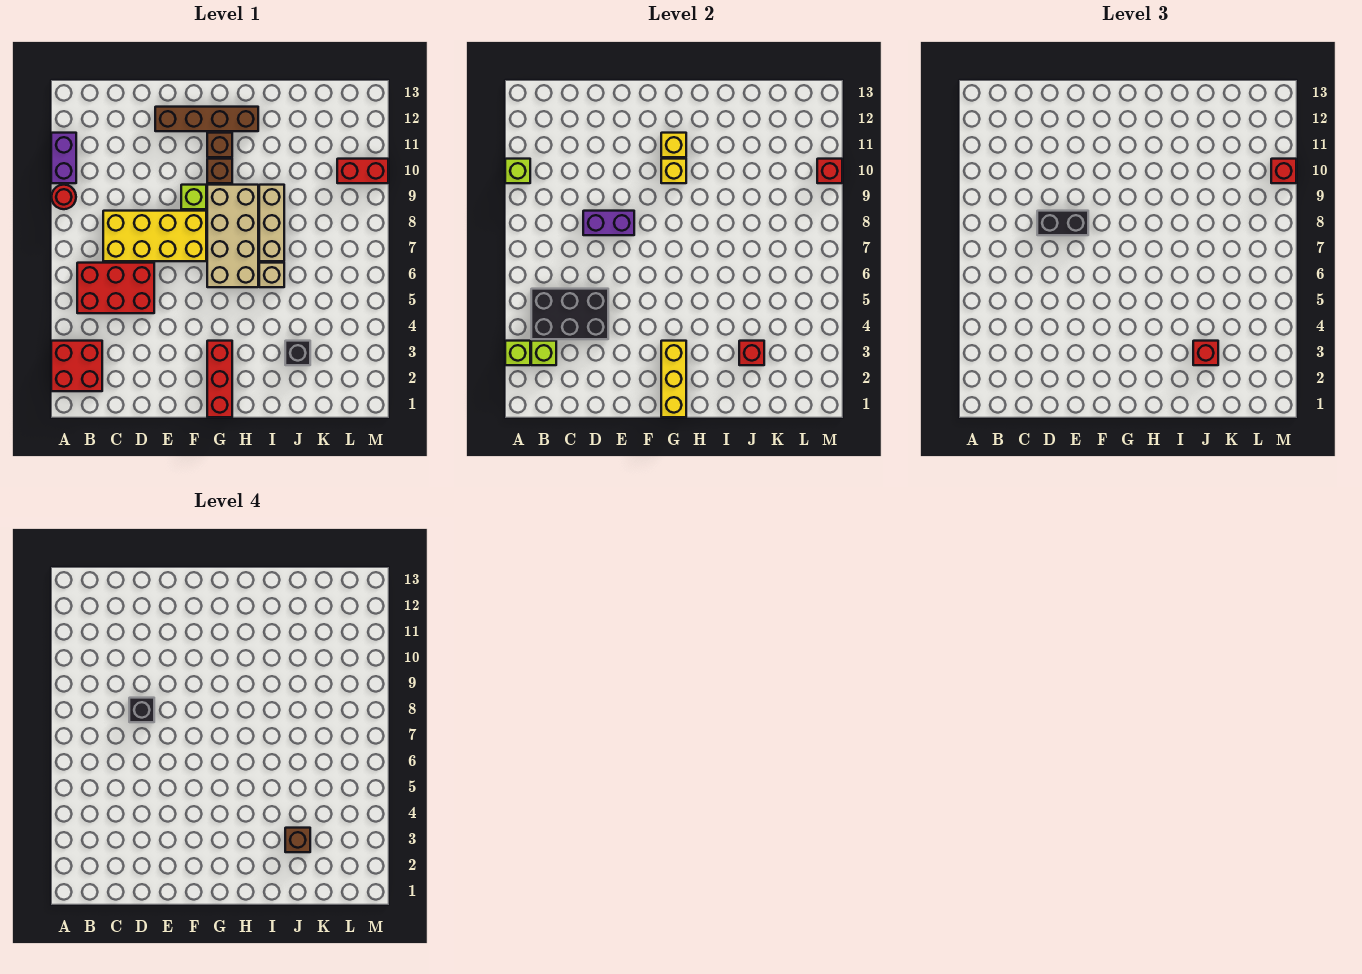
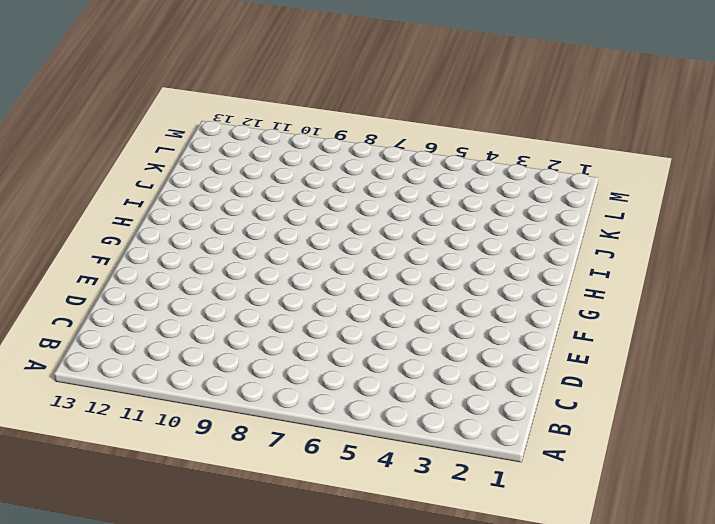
none -> red brick A2:B3 level 1
none -> red round brick A9 level 1
none -> purple brick A10:A11 level 1
none -> red brick B5:D6 level 1

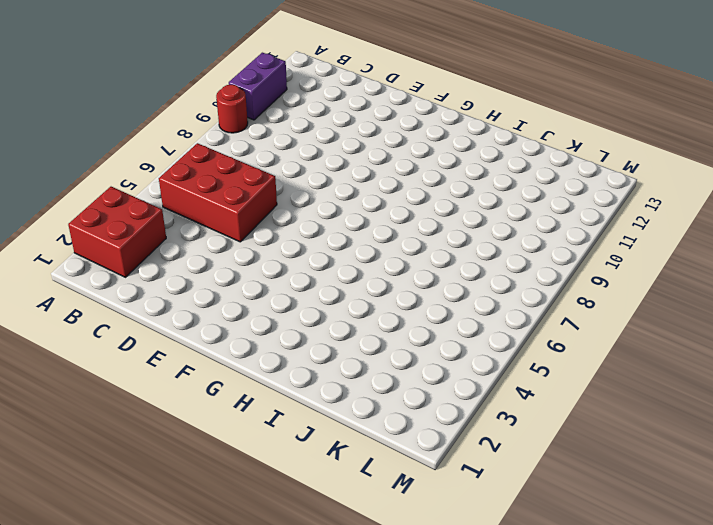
none -> yellow brick C7:F8 level 1
none -> brown brick E12:H12 level 1
none -> lime brick F9 level 1
none -> red brick G1:G3 level 1

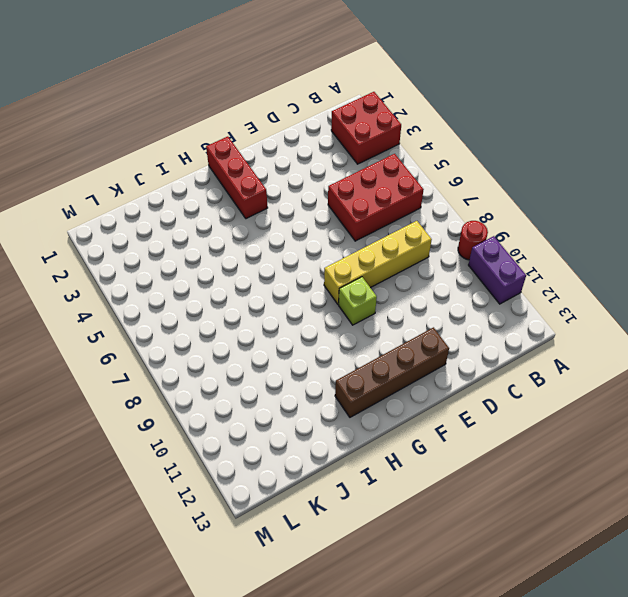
yellow brick C8:F8 level 1 -> yellow brick C7:F8 level 1
none -> tan brick G6:H9 level 1
none -> brown brick G10 level 1
none -> brown brick G11 level 1
none -> tan brick I6 level 1

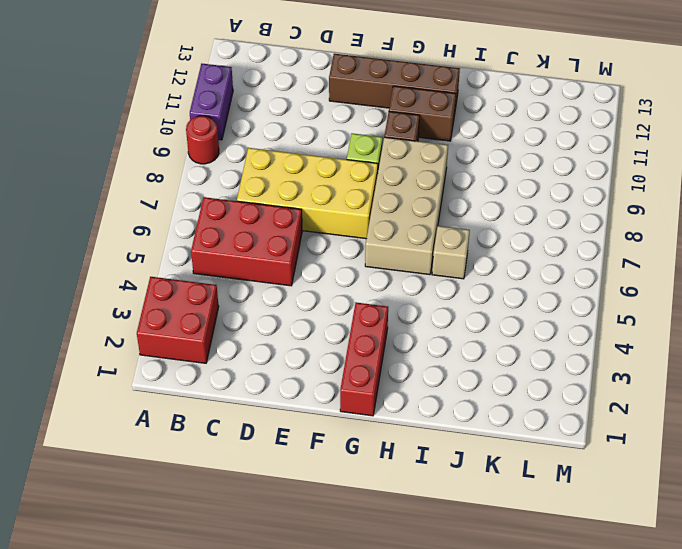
brown brick G11:H11 level 1 -> brown brick G11 level 1
none -> tan brick I7:I9 level 1
none -> black brick J3 level 1
none -> red brick L10:M10 level 1
none -> lime brick A3 level 2

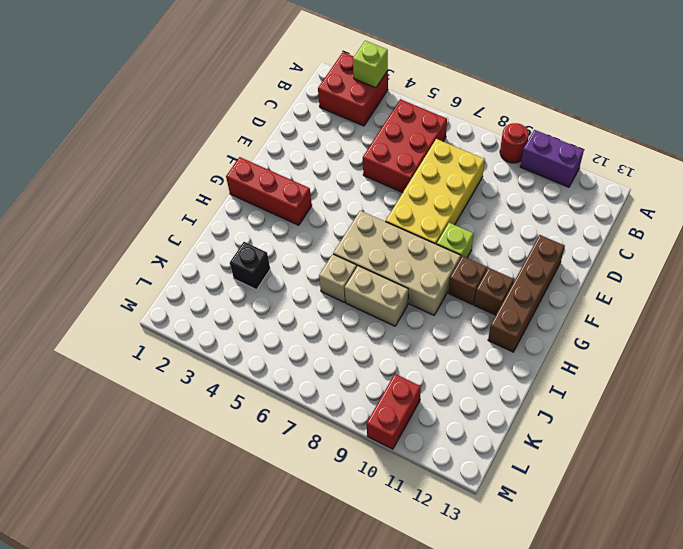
tan brick I7:I8 level 1 -> tan brick I7:I9 level 1
none -> lime brick A10 level 2
none -> lime brick B3 level 2
none -> black brick B4:D5 level 2
none -> purple brick D8:E8 level 2

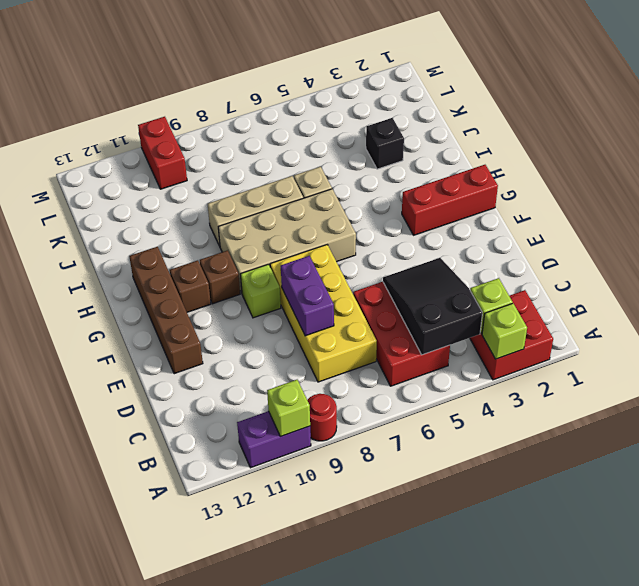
black slope B4:D5 level 2 top B -> black brick B4:D5 level 2
none -> yellow brick G1:G3 level 2
none -> yellow brick G10 level 2
none -> yellow brick G11 level 2
none -> red brick J3 level 2

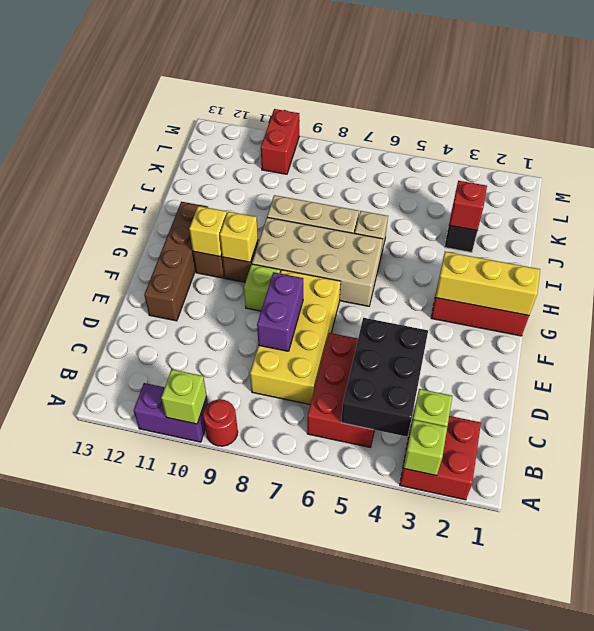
none -> red brick M10 level 2
none -> black brick D8:E8 level 3
none -> red brick J3 level 3
none -> red brick M10 level 3

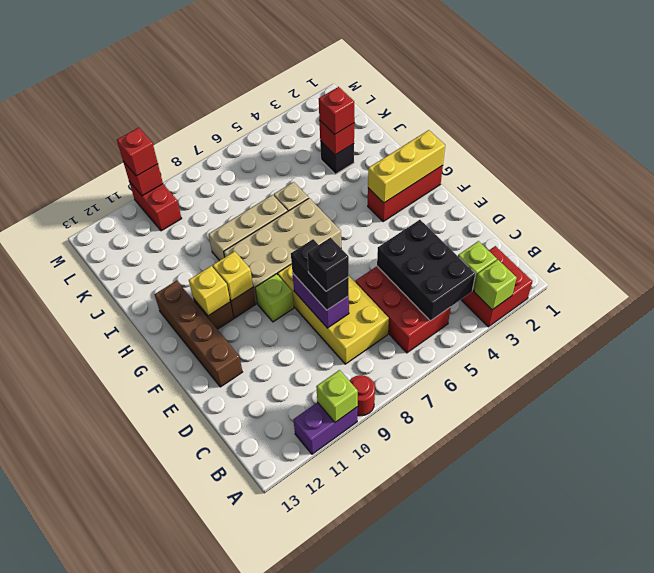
none -> brown brick J3 level 4

